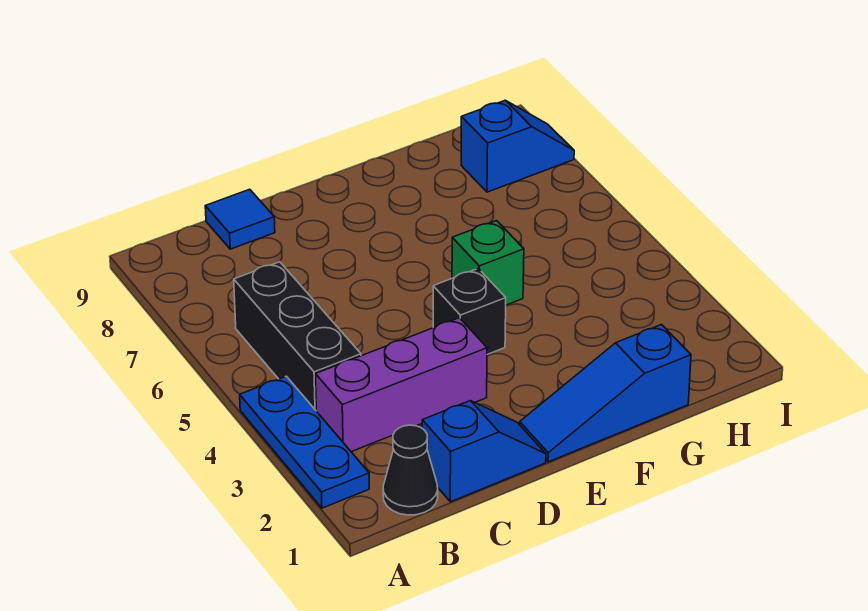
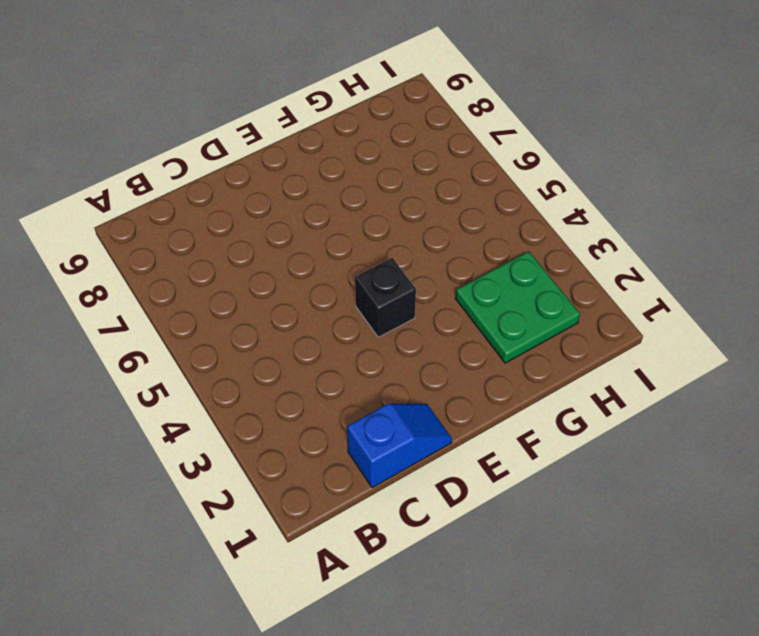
green plate G2:H3 level 1 -> none
none -> blue plate A2:A4 level 1
none -> black cone B1 level 1

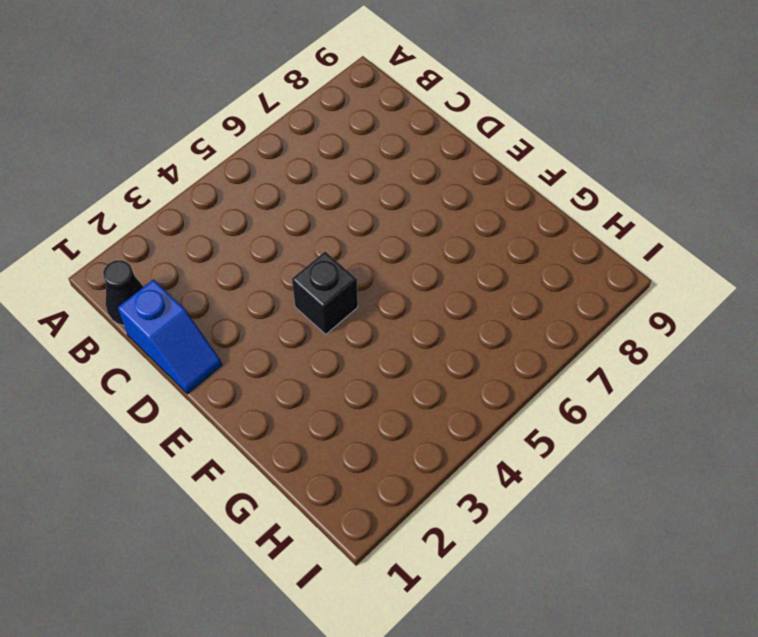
none -> blue plate A2:A4 level 1
none -> purple brick B3:D3 level 1

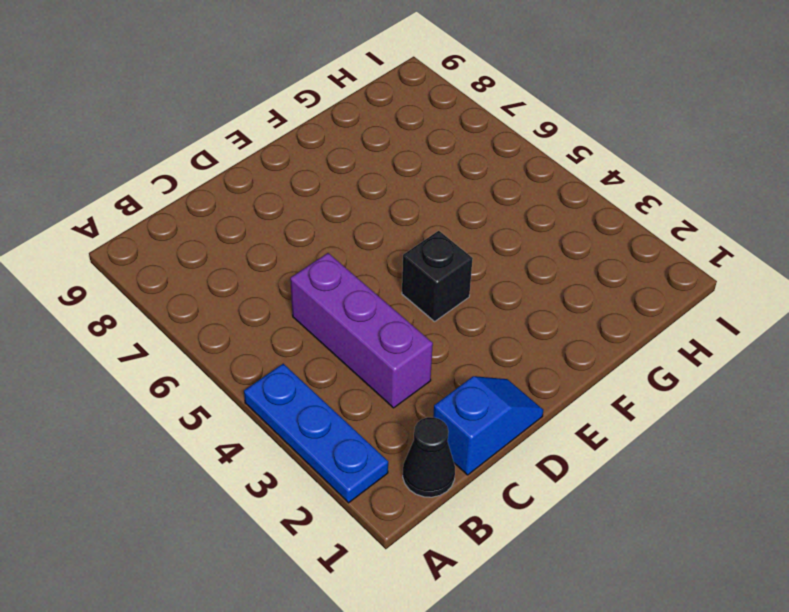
purple brick C3:C5 level 1 -> purple brick B3:D3 level 1
none -> black brick B4:B6 level 1
none -> blue tile C9 level 1

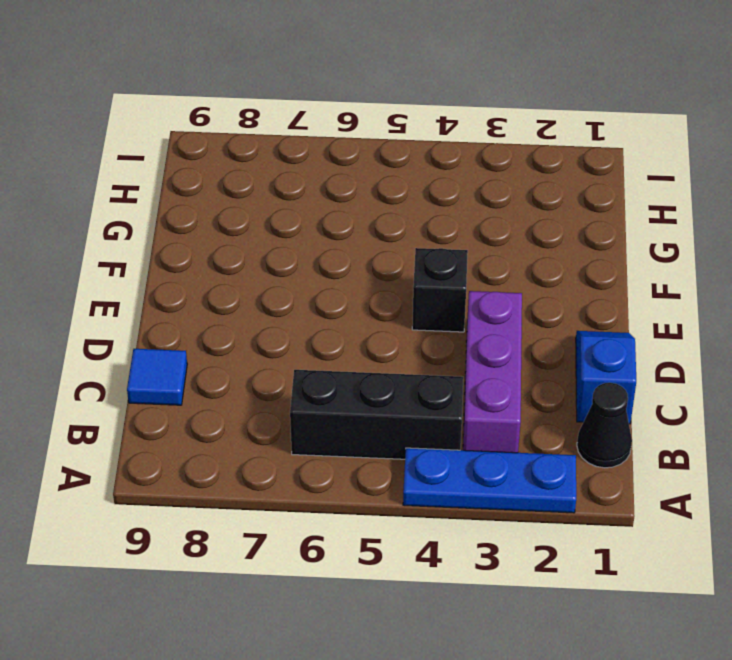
none -> blue slope E1:G1 level 1 top G
none -> green brick F5 level 1

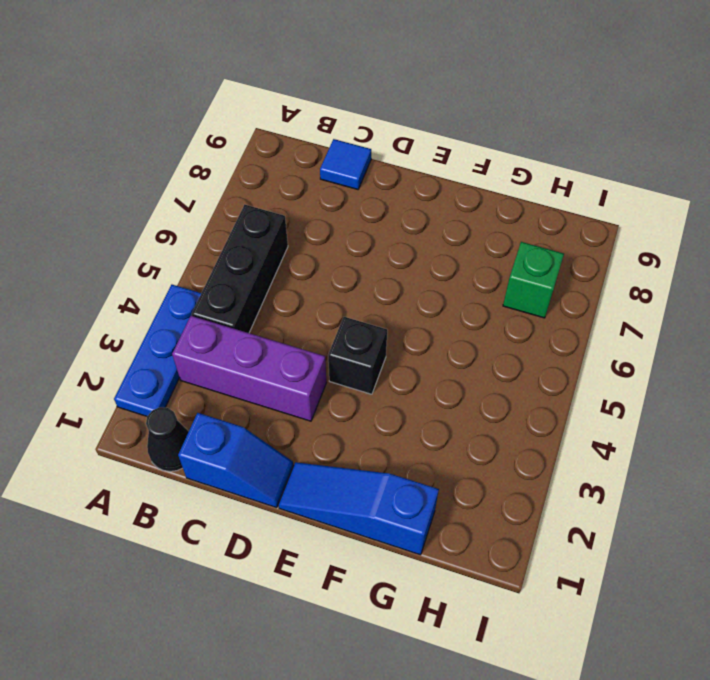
green brick H7 level 1 -> green brick F5 level 1
none -> blue slope H8:I8 level 1 top H

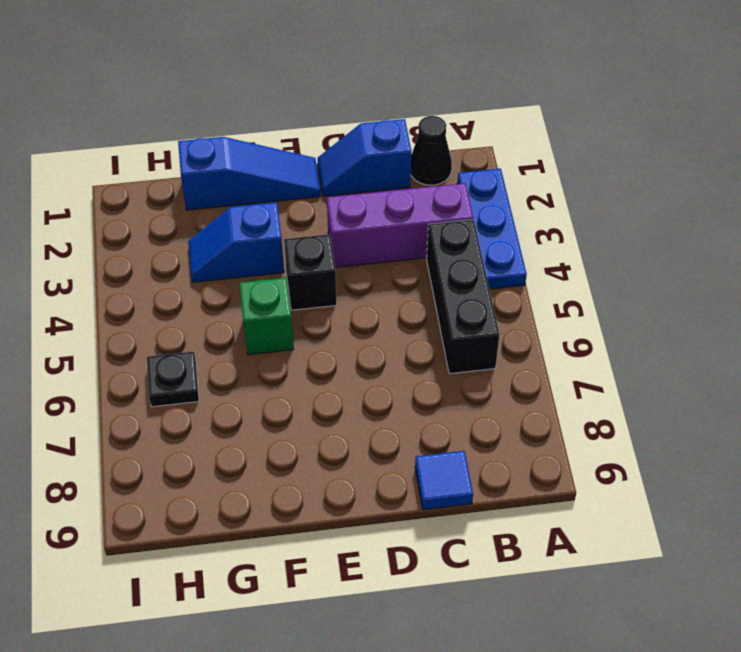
blue slope F3:G3 level 1 top F -> blue slope H8:I8 level 1 top H
black plate H6 level 1 -> none

